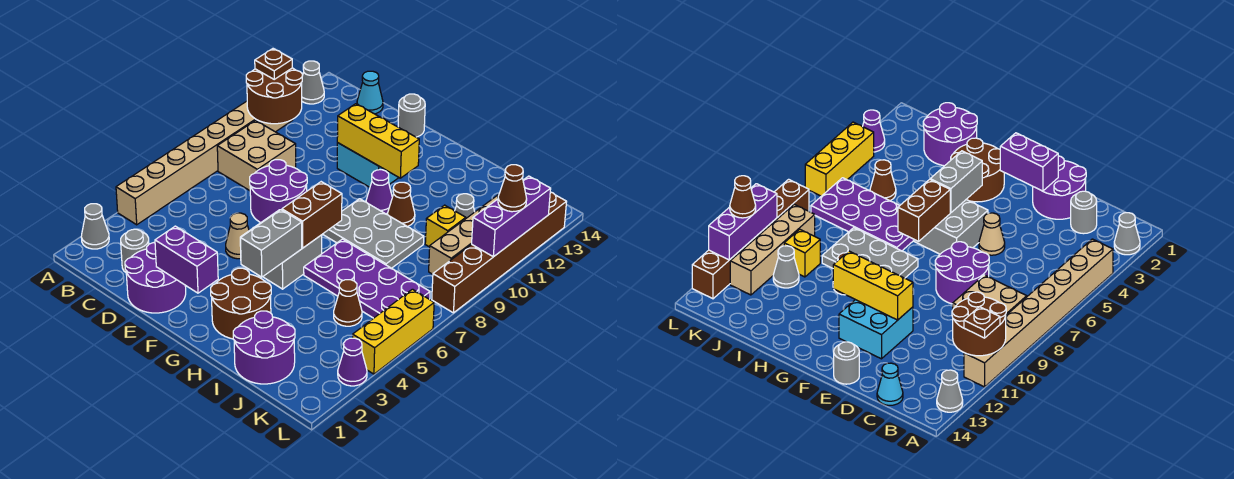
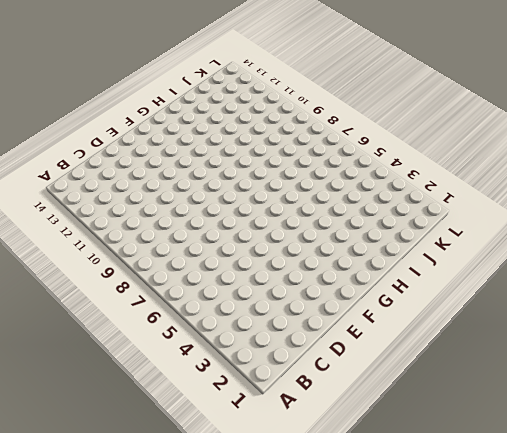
none -> grey cone A2 level 1
none -> tan brick A4:A11 level 1
none -> grey cone A13 level 1
none -> tan brick B8:C9 level 1

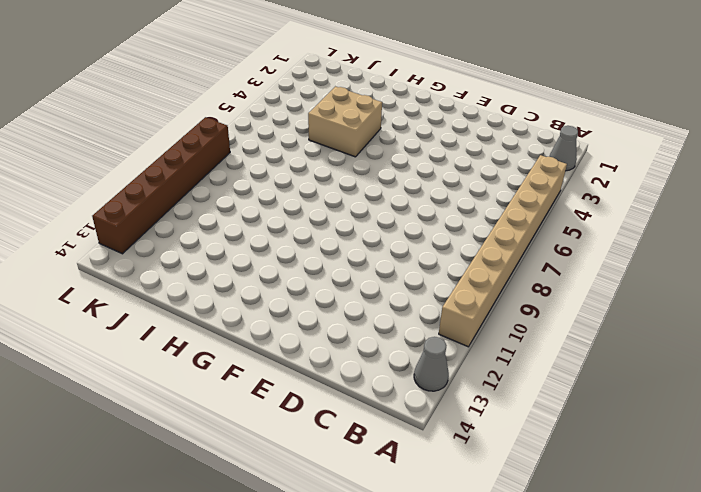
tan brick H4:I5 level 1 -> tan brick B8:C9 level 1
none -> grey round brick C2 level 1
none -> cyan cone C14 level 1
none -> purple round brick D1:E2 level 1
none -> purple round brick D7:E8 level 1

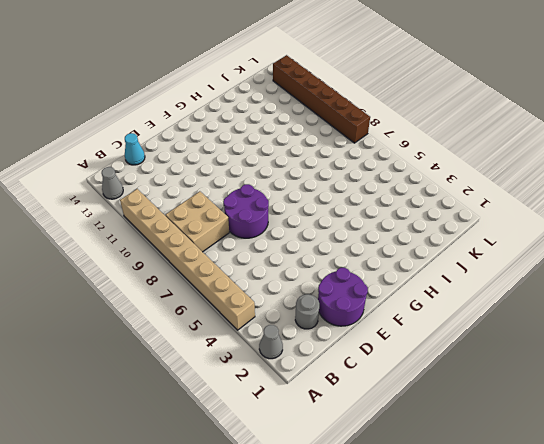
none -> tan cone E5 level 1
none -> cyan brick E11:F12 level 1
none -> grey round brick E14 level 1
none -> grey brick F5:G6 level 1

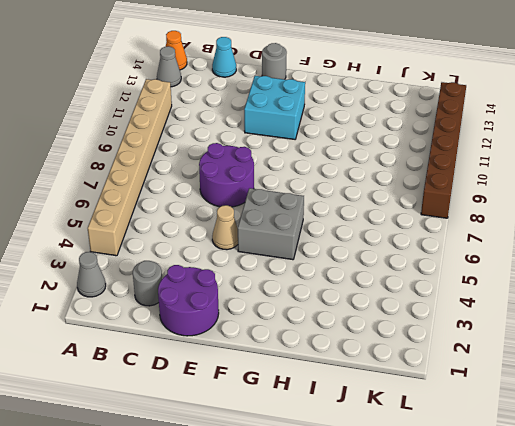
orange cone A14 level 1 -> none
none -> tan brick B8:C9 level 1
none -> brown round brick G2:H3 level 1
none -> grey plate G8:I9 level 1
none -> purple cone G10 level 1

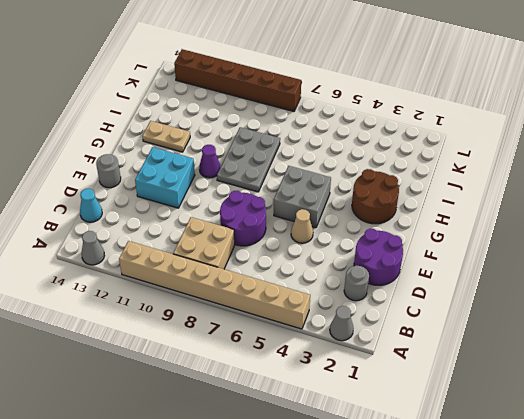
tan plate H12:H13 level 1 -> none
none -> purple plate H6:K7 level 1
none -> brown cone H10 level 1
none -> purple round brick I1:J2 level 1
none -> brown cone J5 level 1

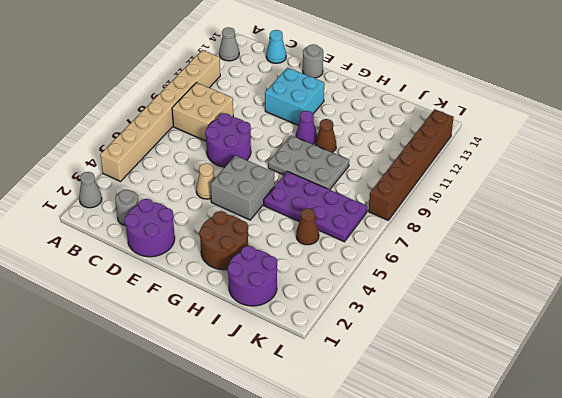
none -> yellow brick J10 level 1
none -> grey cone J11 level 1
none -> tan brick K9:K12 level 1
none -> purple cone L3 level 1

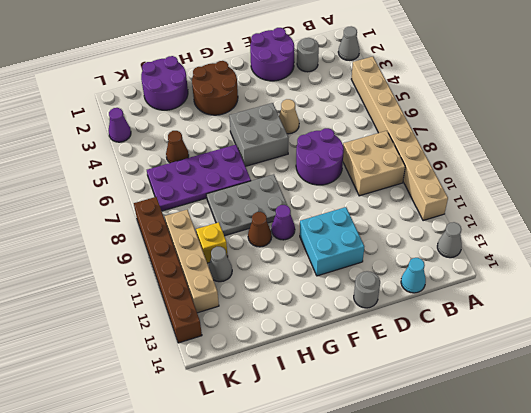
none -> yellow brick L4:L6 level 1
none -> brown round brick A10:B11 level 2
none -> purple brick E2:F2 level 2
none -> yellow brick E11:G11 level 2

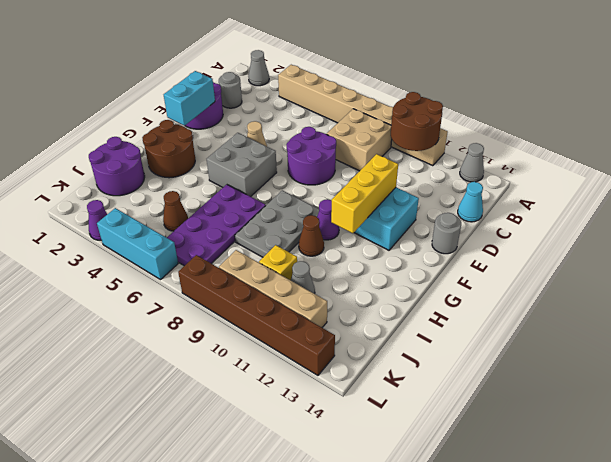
cyan brick E2:F2 level 2 -> purple brick E2:F2 level 2
cyan brick L4:L6 level 1 -> yellow brick L4:L6 level 1
none -> grey brick G4:G5 level 2
none -> brown brick G6:G7 level 2
none -> purple brick L10:L12 level 2
none -> brown plate A11 level 3

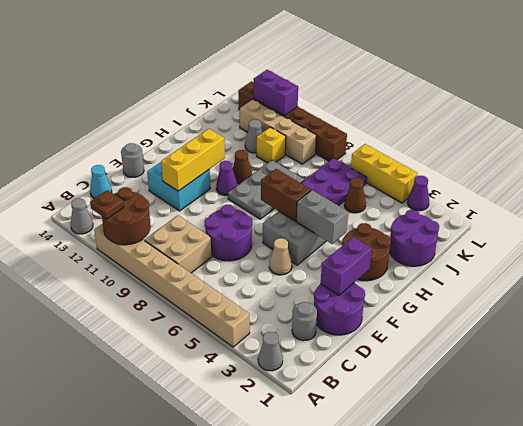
purple brick L11:L12 level 2 -> purple brick L10:L12 level 2
none -> brown cone L11 level 3

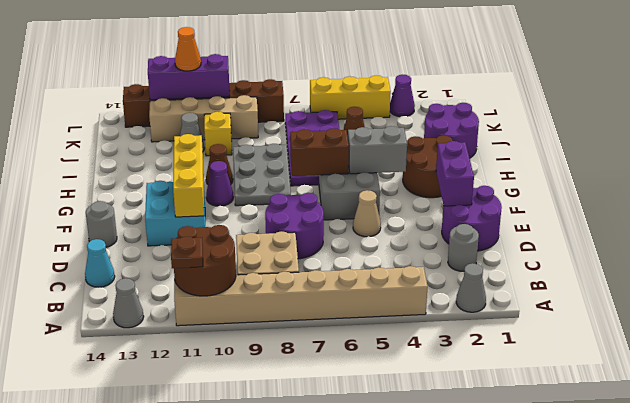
orange cone L11 level 3 -> brown cone L11 level 3

